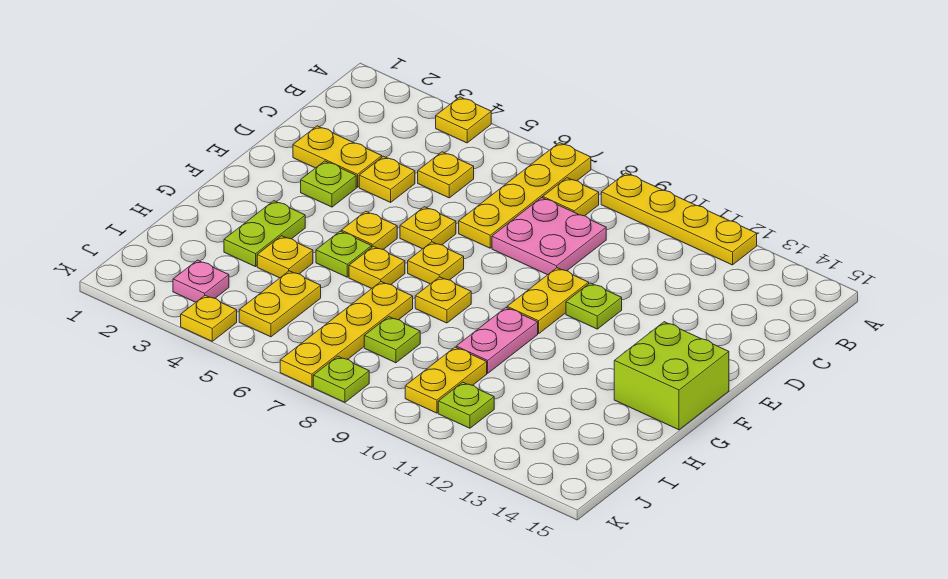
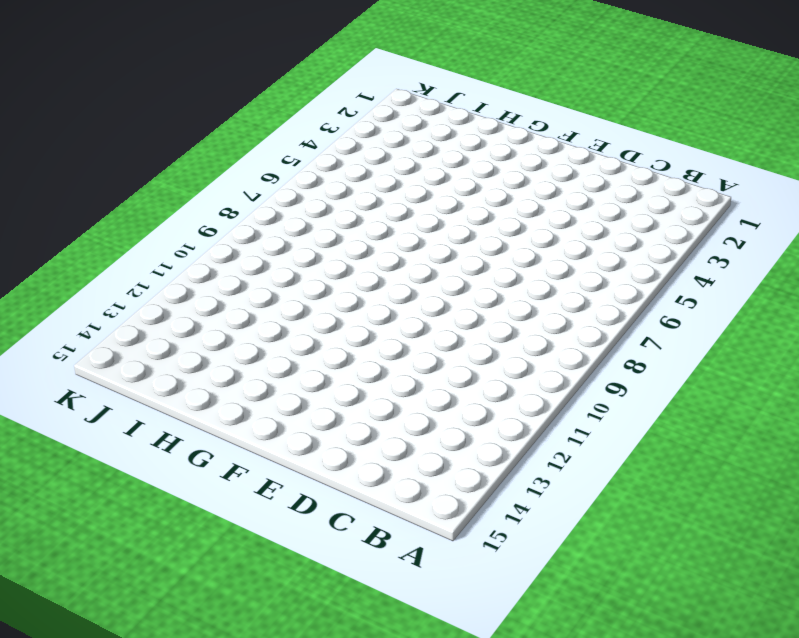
none -> yellow plate A4 level 1
none -> yellow plate A7:D7 level 1
none -> yellow plate A9:A12 level 1

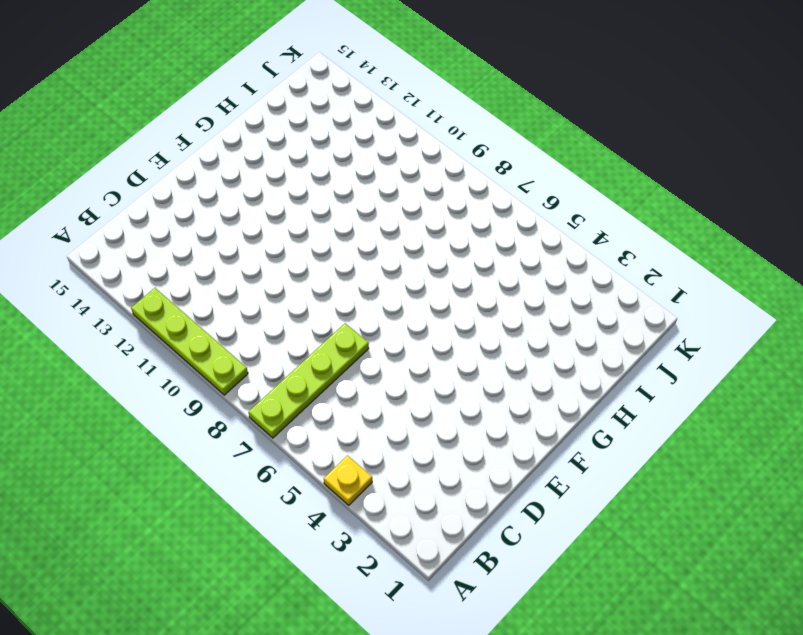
lime plate A7:D7 level 1 -> yellow plate A7:D7 level 1
lime plate A9:A12 level 1 -> yellow plate A9:A12 level 1
none -> yellow plate B8 level 1
none -> yellow plate C5 level 1
none -> pink plate C8:D9 level 1

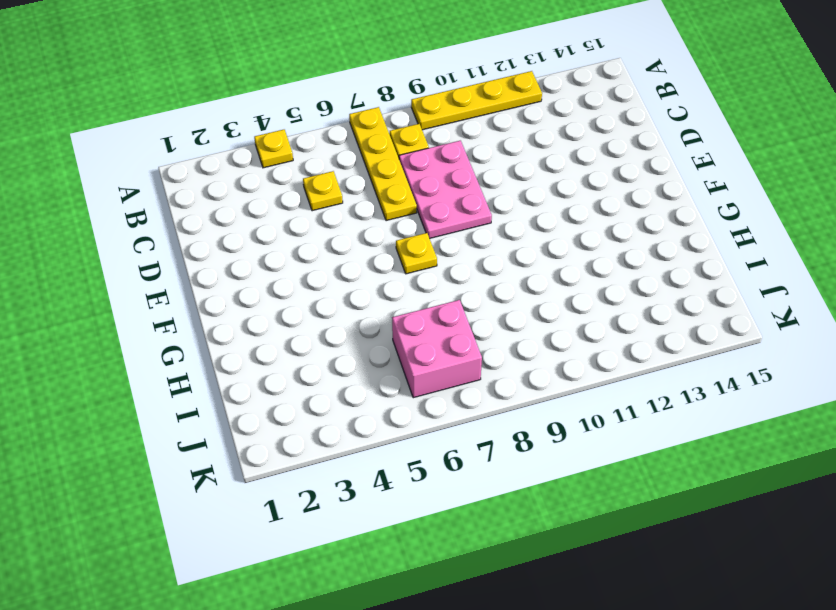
pink plate C8:E9 level 1 -> pink plate C8:D9 level 1
pink brick I6:J7 level 1 -> yellow plate H7:K7 level 1
none -> yellow plate D2:D3 level 1
none -> yellow plate D4 level 1
none -> lime plate E3 level 1

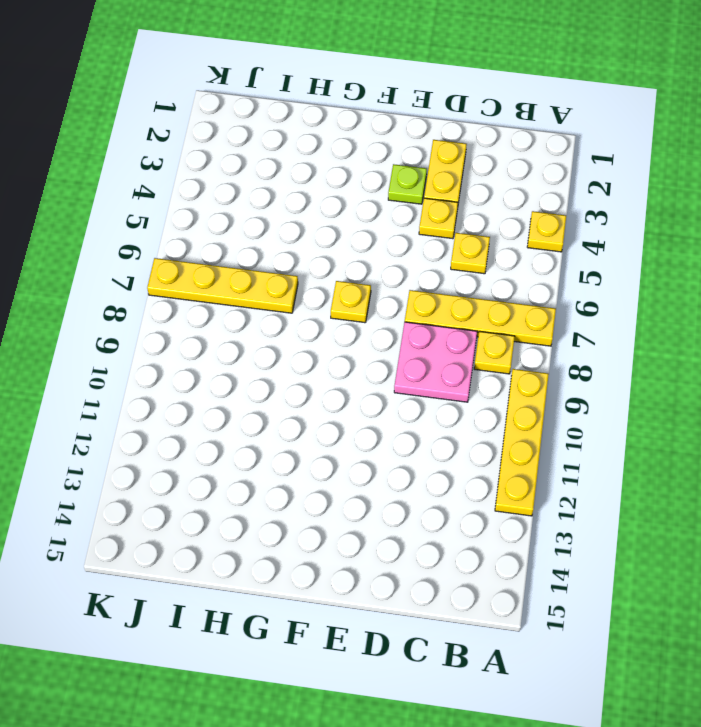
none -> yellow plate E6 level 1
none -> yellow plate E10:F10 level 1
none -> lime plate E11 level 1

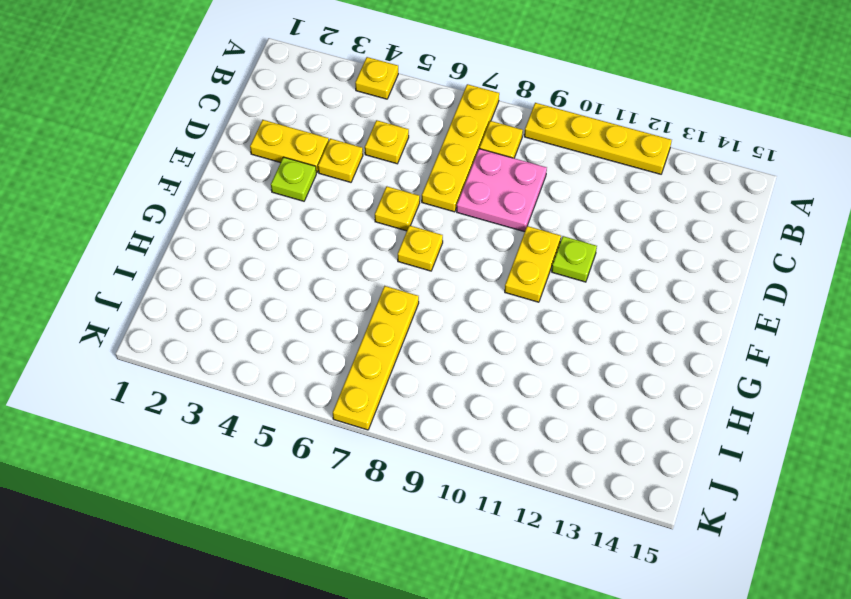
none -> yellow plate F5 level 1
none -> lime brick F14:G15 level 1
none -> lime plate G3:H3 level 1

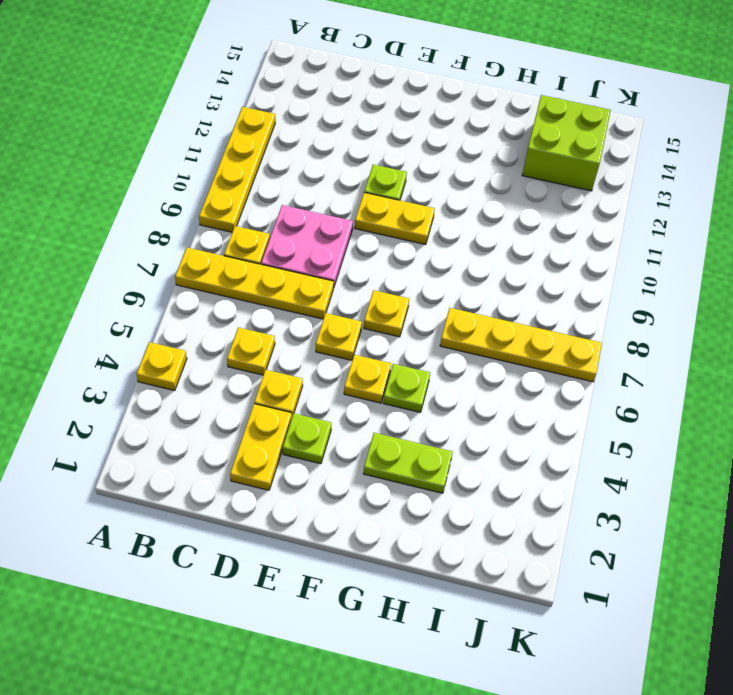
lime brick I13:J14 level 1 -> lime brick F14:G15 level 1
none -> yellow plate G6 level 1
none -> yellow plate G8 level 1
none -> pink plate G10:H10 level 1

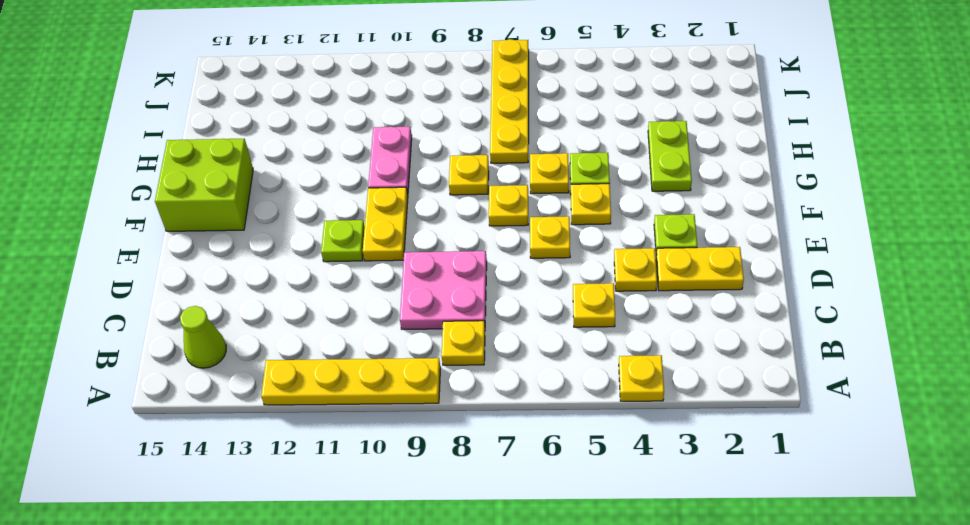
lime cone B14 level 1 -> none
none -> yellow plate A7:D7 level 1
none -> yellow plate H4 level 1
none -> yellow plate I5:J5 level 1

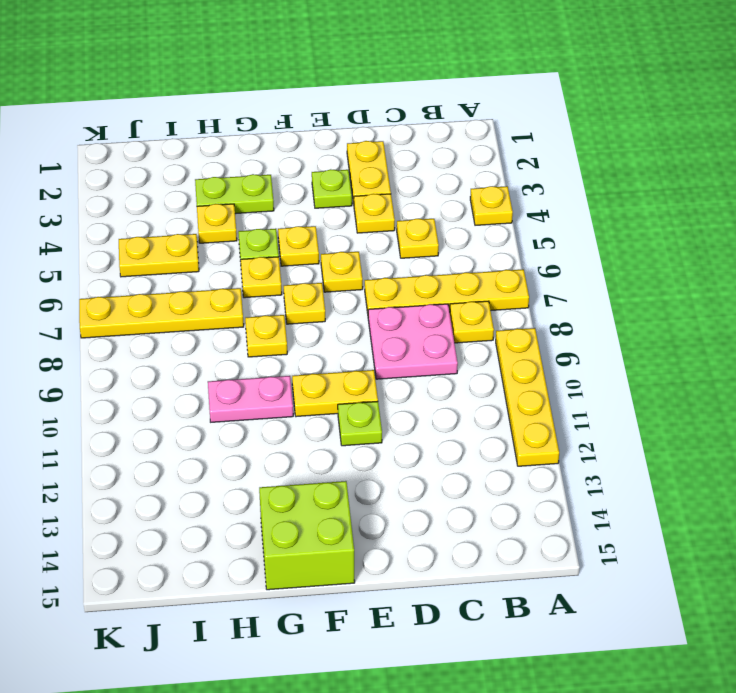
none -> lime plate I8 level 1
none -> yellow plate I10:J10 level 1
none -> pink plate J3 level 1

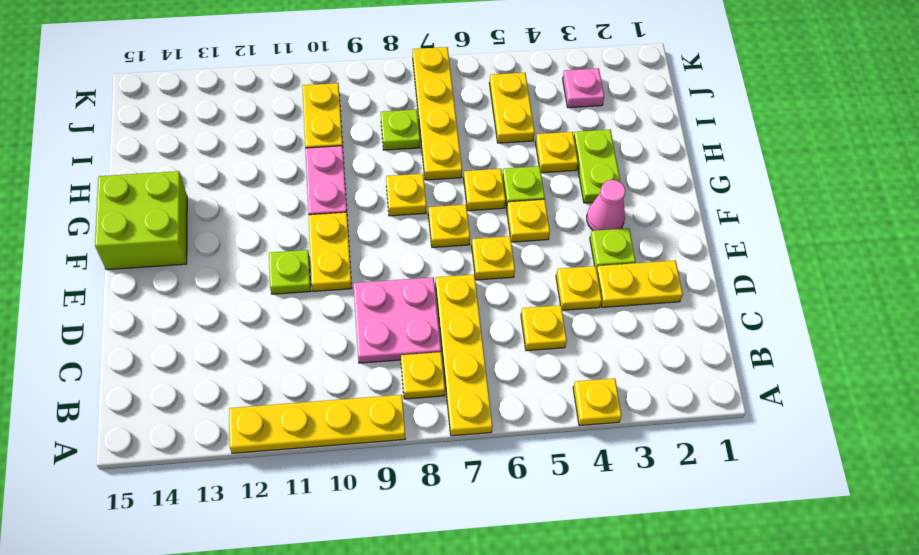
pink cone F3 level 1 -> none
none -> lime plate J11 level 1
none -> yellow plate K4 level 1
none -> lime plate K8 level 1

